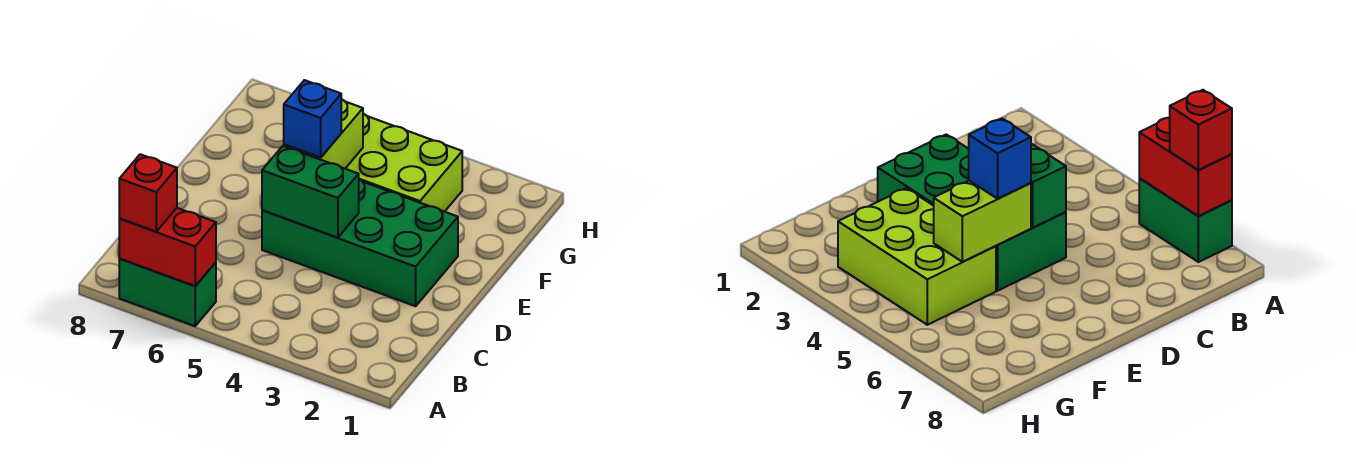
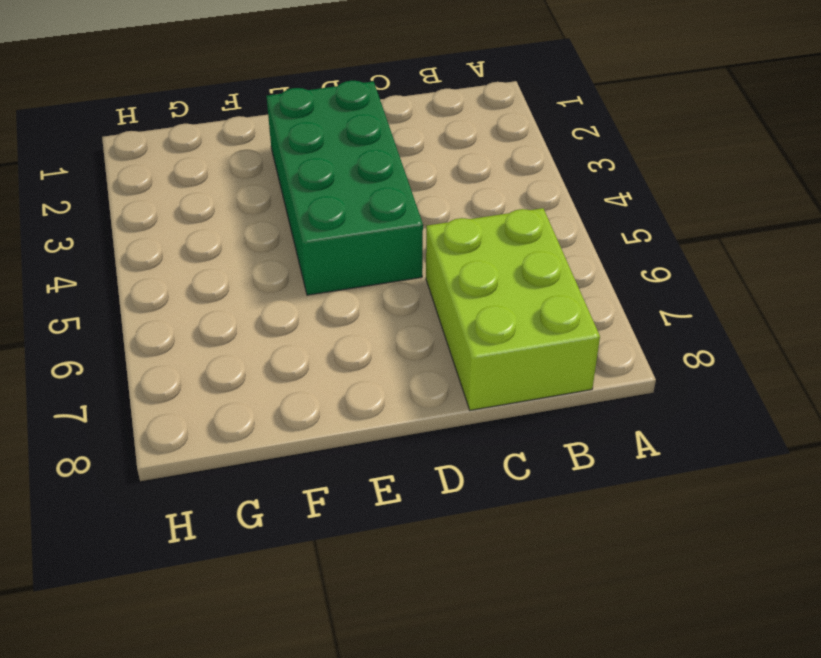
lime brick B6:C8 level 1 -> lime brick F3:G5 level 1
none -> green brick A6:A7 level 1
none -> red brick A6:A7 level 2

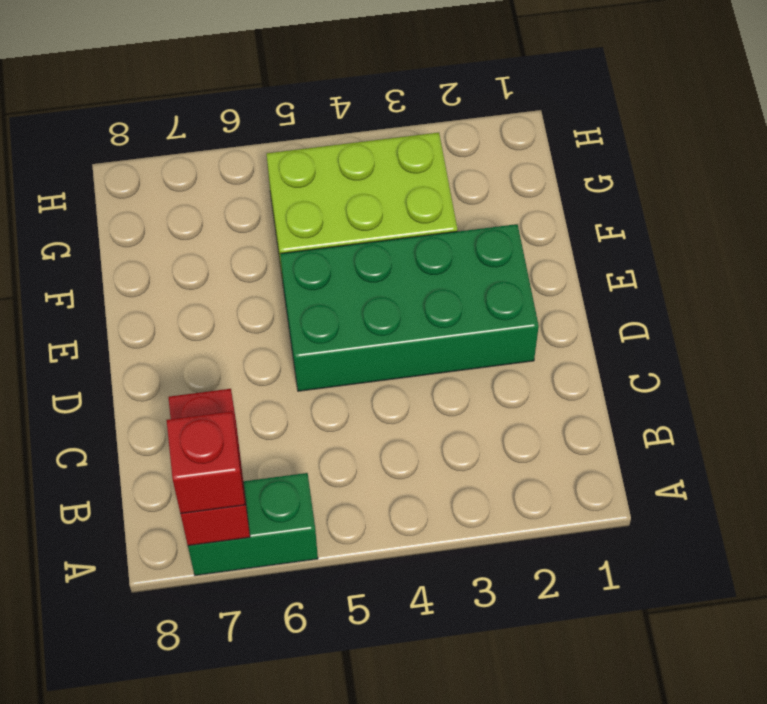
red brick A7:B7 level 2 -> red brick A6:A7 level 2
none -> green brick D4:D5 level 2
none -> lime brick E5:F5 level 2

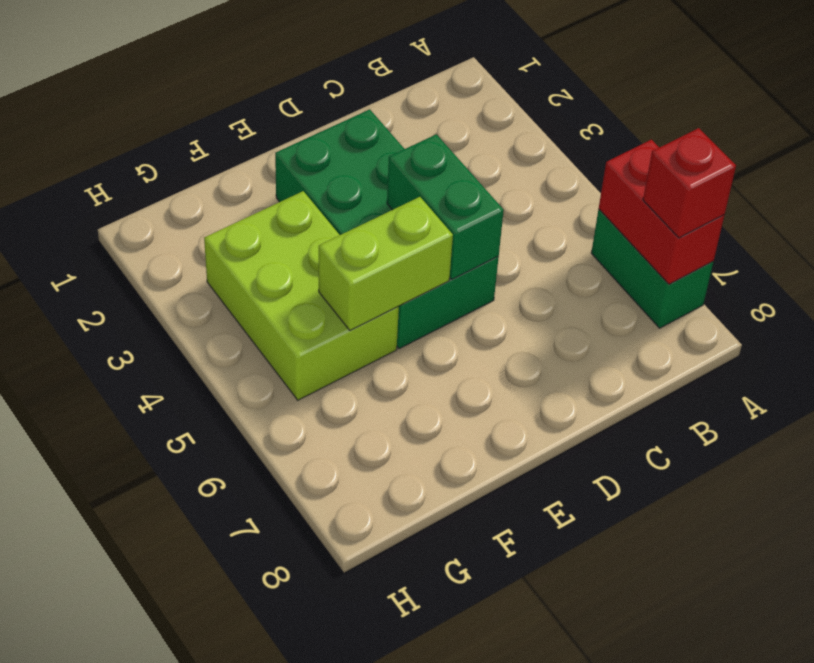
none -> blue brick E5 level 3

